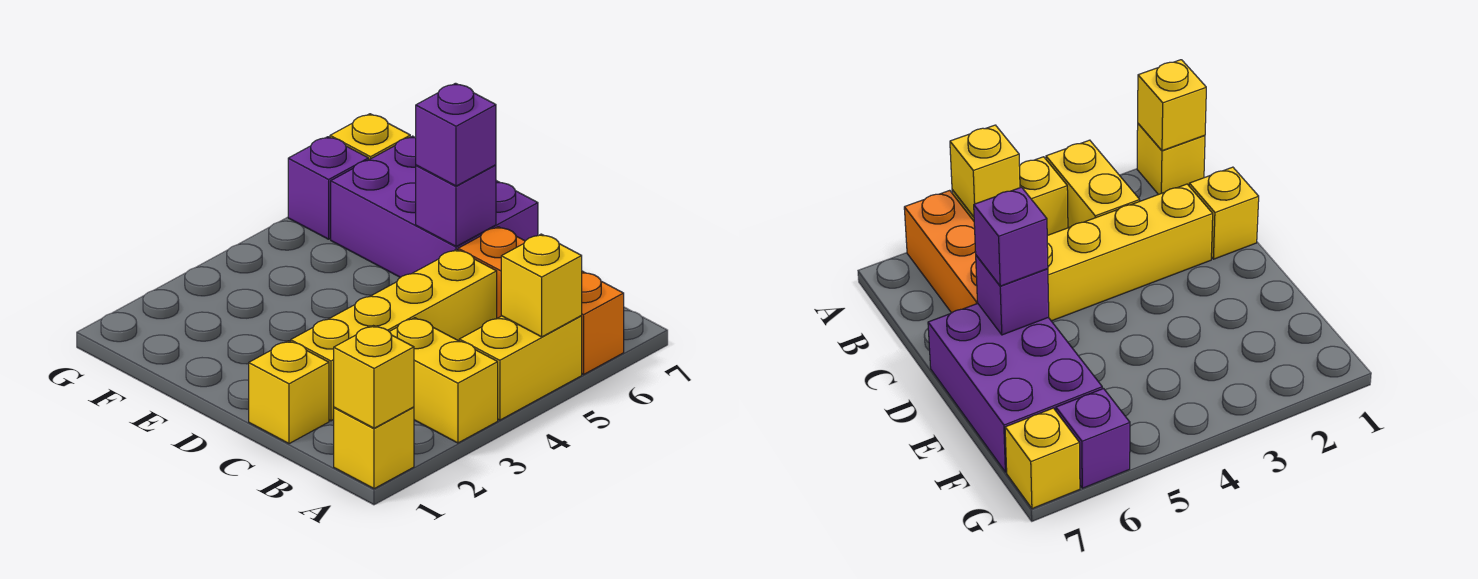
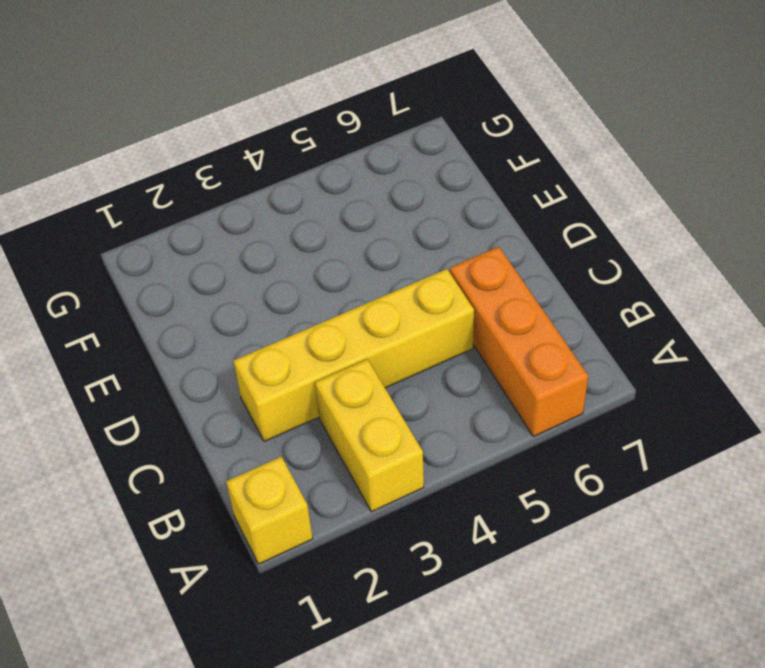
none -> yellow brick A4:A5 level 1
none -> yellow brick C1 level 1
none -> purple brick D6:F7 level 1

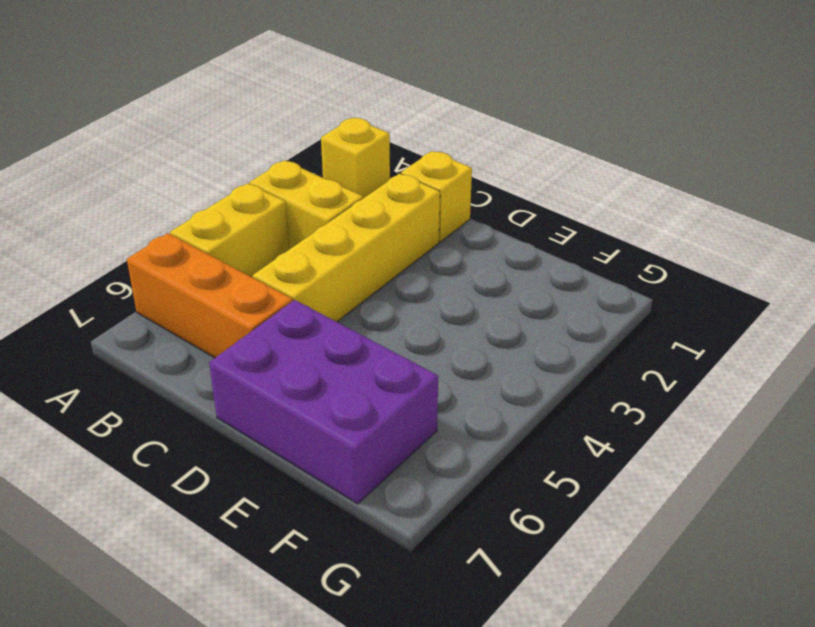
none -> purple brick G6 level 1
none -> yellow brick G7 level 1
none -> yellow brick A1 level 2

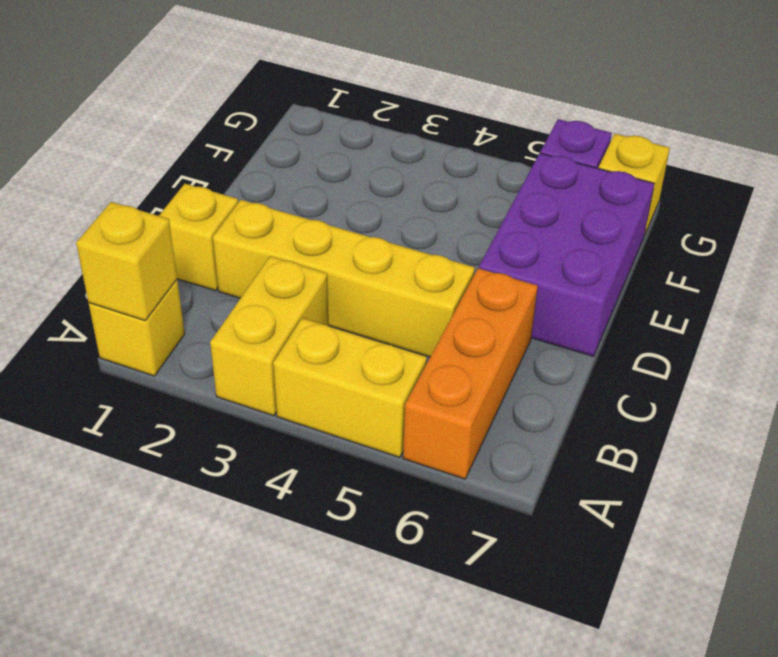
none -> yellow brick A5 level 2
none -> purple brick D6 level 2
none -> purple brick D6 level 3

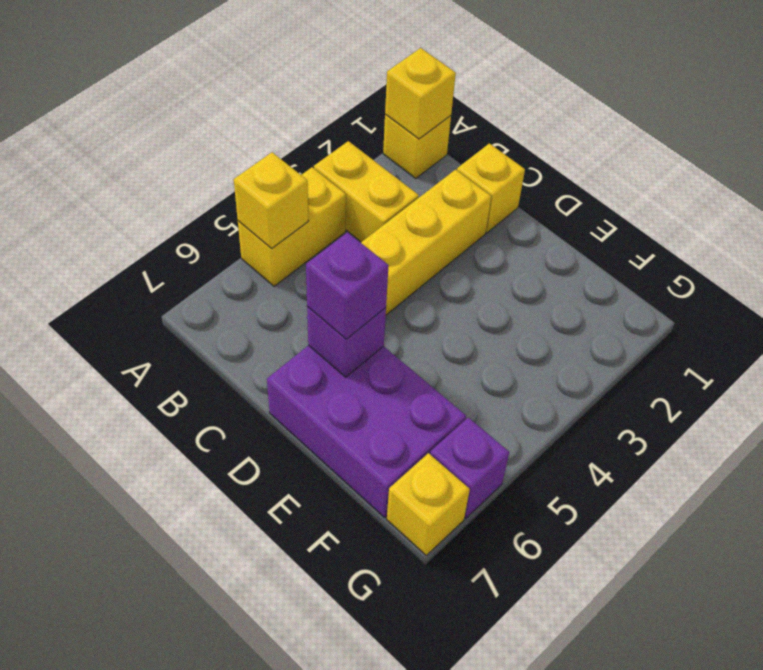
none -> orange brick A6:C6 level 1

